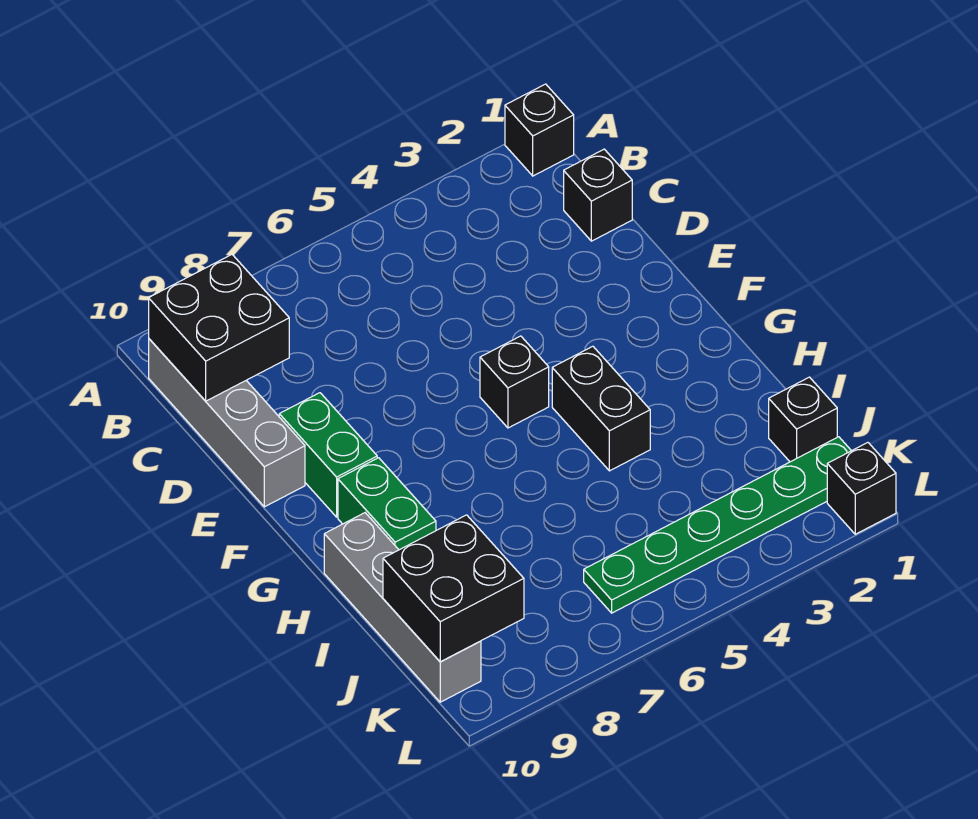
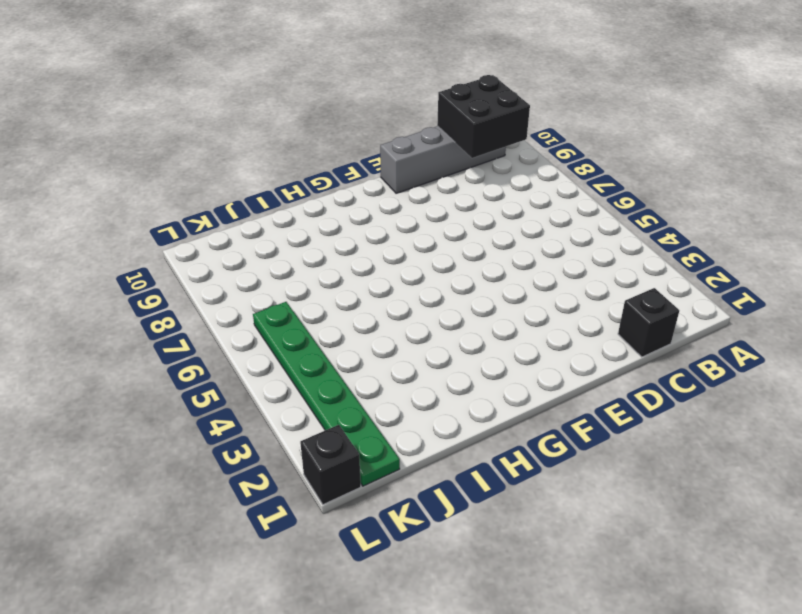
none -> black brick A1 level 1
none -> green brick E9:F9 level 1
none -> black brick F5 level 1

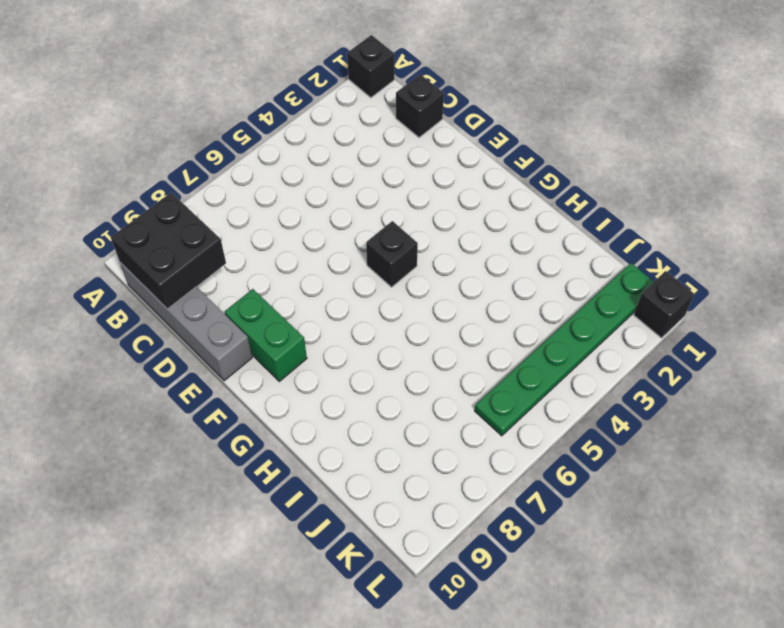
none -> black brick G4:H4 level 1
none -> green brick G9:H9 level 1
none -> grey brick H10:K10 level 1

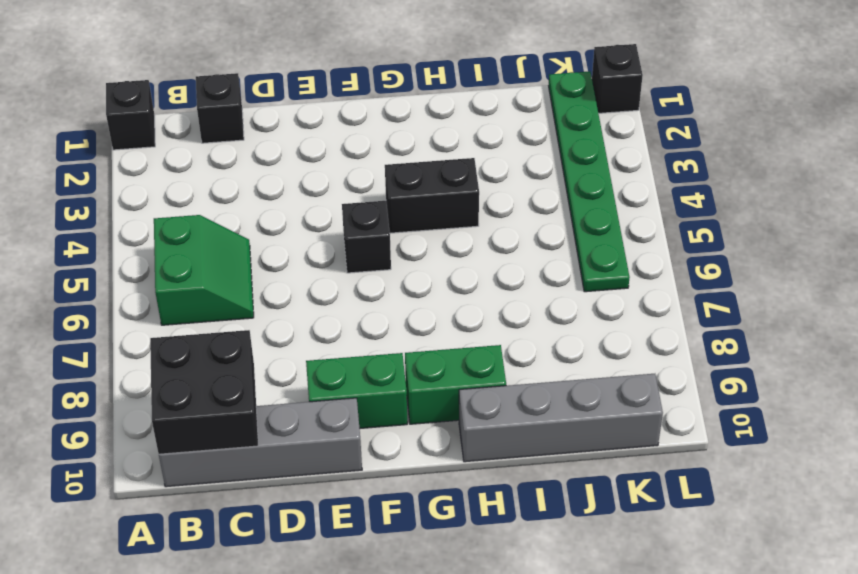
green slope B5:C6 level 1 top B -> none
none -> black brick J1 level 1
none -> black brick J9:K10 level 2

